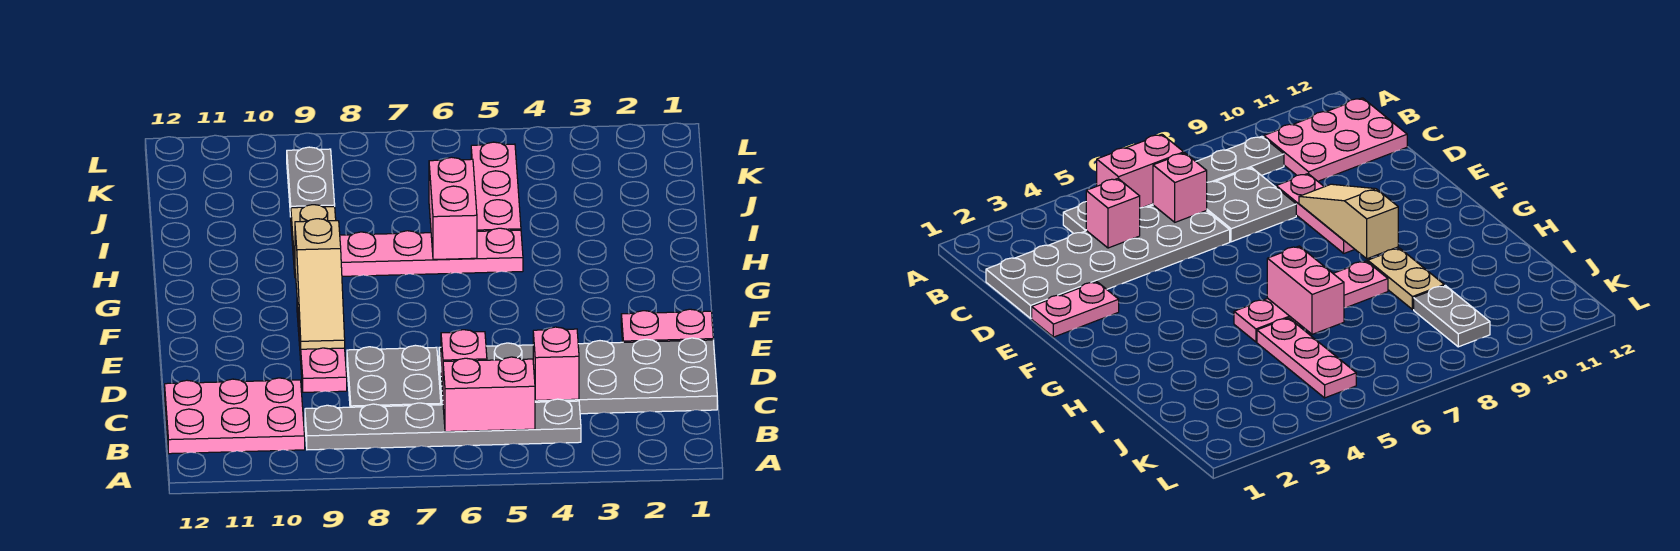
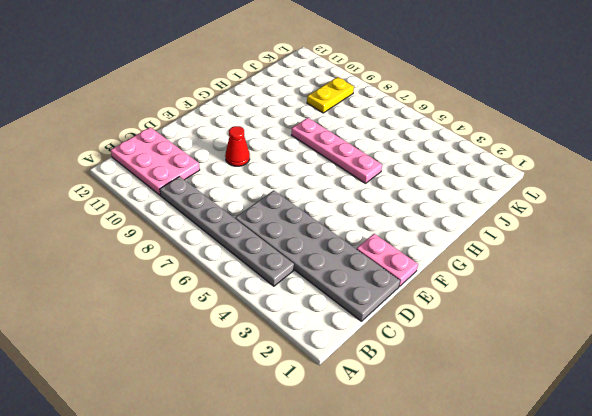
red cone E9 level 1 -> pink plate D9:F9 level 1
yellow plate J9:K9 level 1 -> grey plate J9:K9 level 1
none -> grey plate C7:D8 level 1
none -> tan plate H9:I9 level 1
none -> pink plate I5:K5 level 1

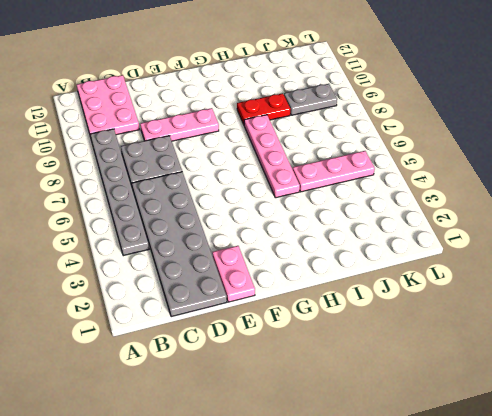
red plate H9:I9 level 1 -> tan plate H9:I9 level 1
none -> pink brick B5:B6 level 2
none -> pink brick C4 level 2
none -> pink brick C6 level 2

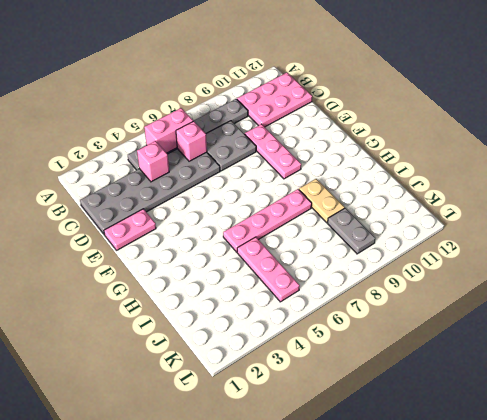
none -> tan slope E9:G9 level 2 top G
none -> pink brick H6:I6 level 2

